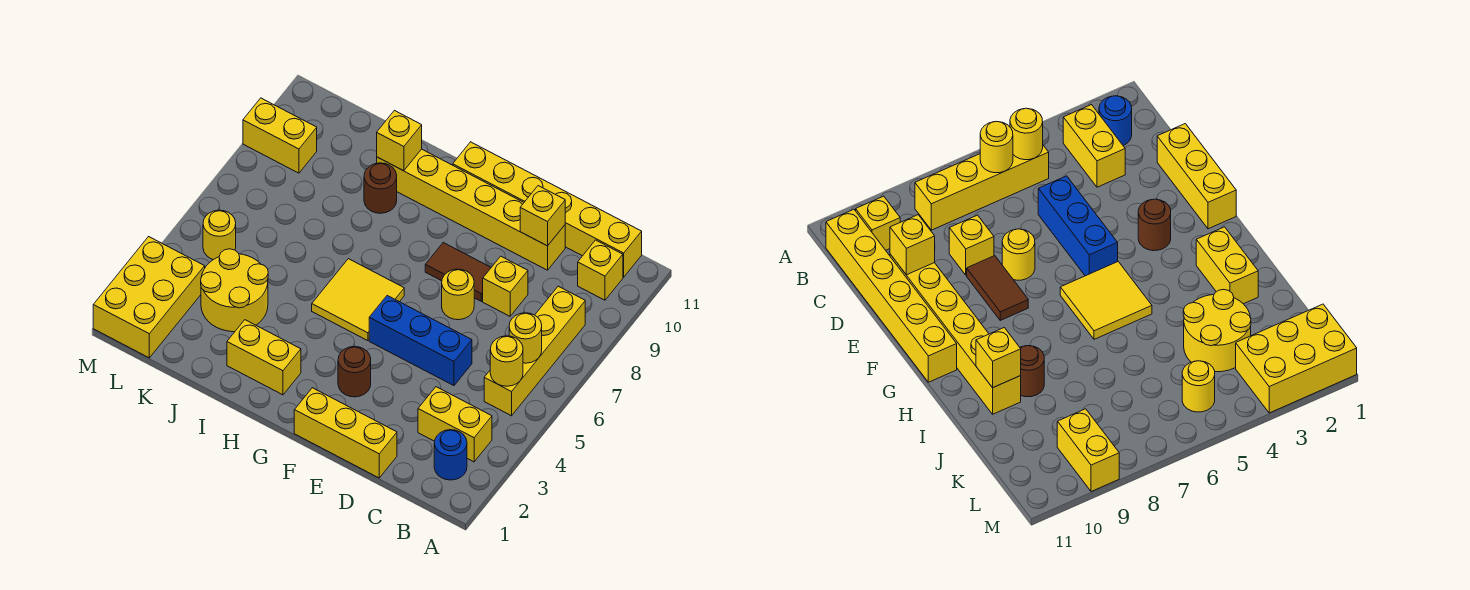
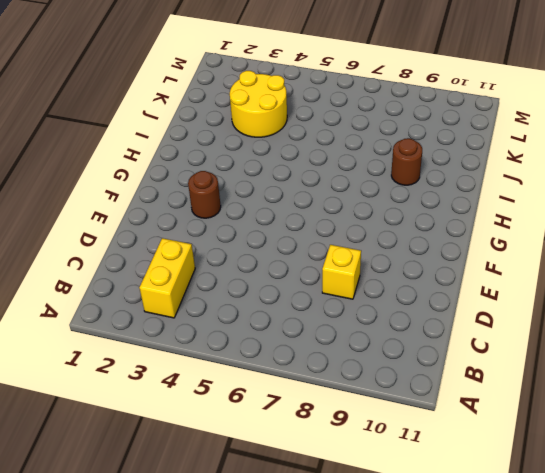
none -> blue round brick B2 level 1
none -> yellow brick B5:B8 level 1
none -> yellow brick B10 level 1

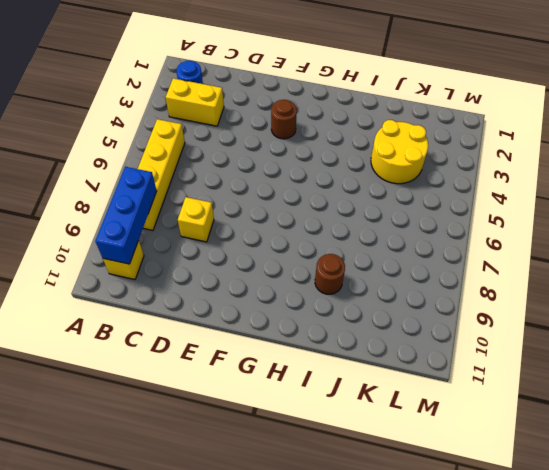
blue brick B8:B10 level 2 -> blue brick D5:F5 level 1
none -> yellow brick B11:G11 level 1
none -> yellow brick D1:F1 level 1
none -> yellow brick D10:I10 level 1

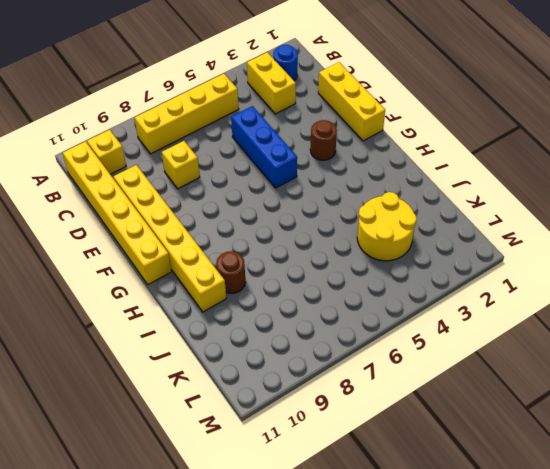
none -> yellow round brick E7 level 1
none -> brown tile E8:F8 level 1
none -> yellow tile G5:H6 level 1

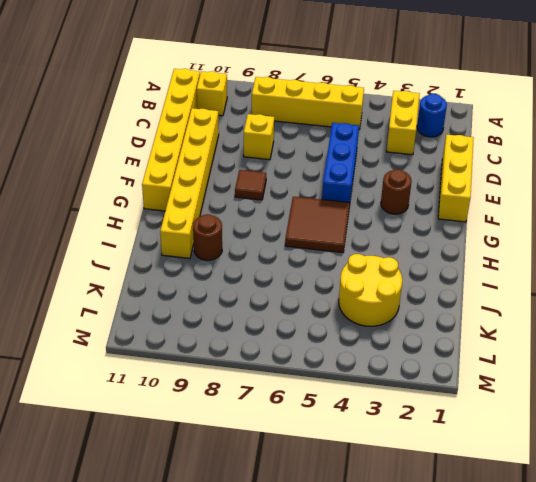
brown tile F8 level 1 -> brown tile E8:F8 level 1
brown tile G5:H6 level 1 -> yellow tile G5:H6 level 1
none -> yellow round brick E7 level 1
none -> yellow brick H2:I2 level 1
none -> yellow brick L1:M3 level 1

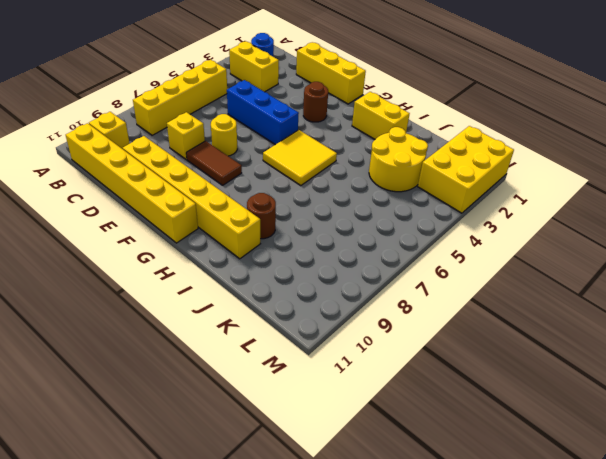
none -> yellow round brick L5 level 1
none -> yellow brick L9:M9 level 1
none -> yellow round brick B5 level 2

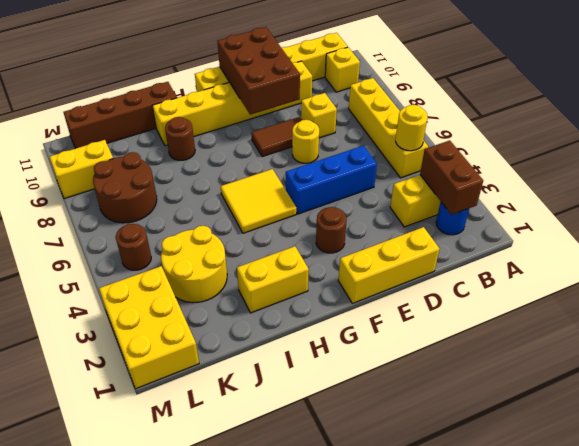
brown brick B2:B3 level 2 -> none
brown brick E9:F11 level 2 -> none
brown brick I11:L11 level 1 -> none
brown round brick K7:L8 level 1 -> none
brown round brick L5 level 1 -> yellow round brick L5 level 1
none -> yellow round brick B6 level 2
none -> yellow brick D10 level 2
none -> yellow brick I10 level 2

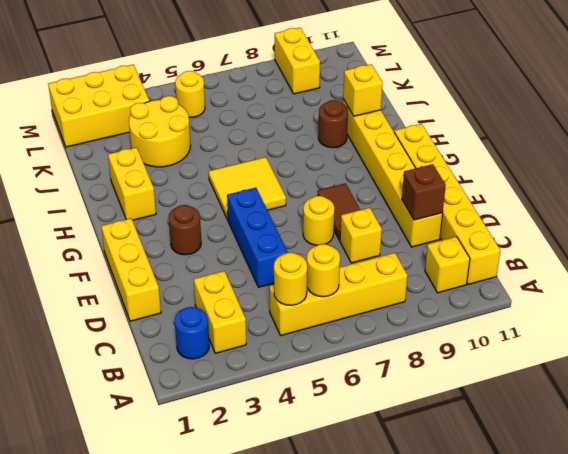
brown brick D10 level 2 -> yellow brick D10 level 2

